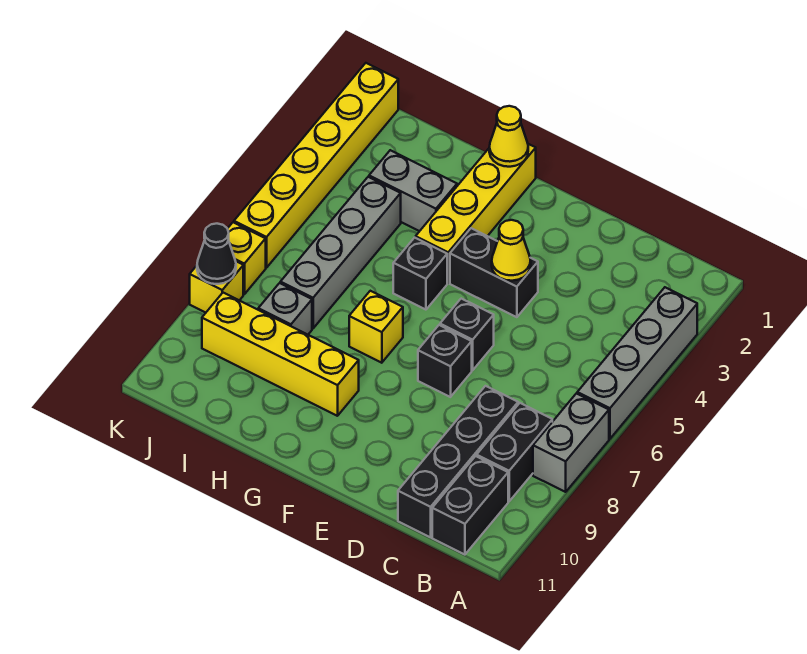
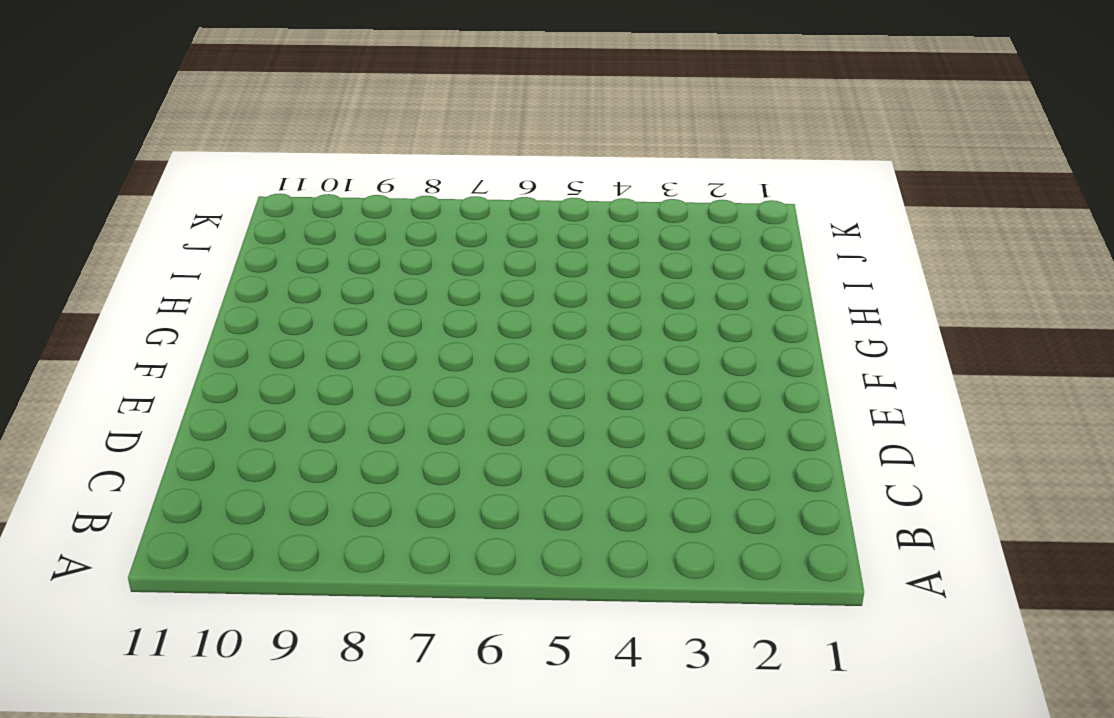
none -> grey brick A3:A6 level 1
none -> grey brick A7:A8 level 1
none -> black brick B8:B9 level 1

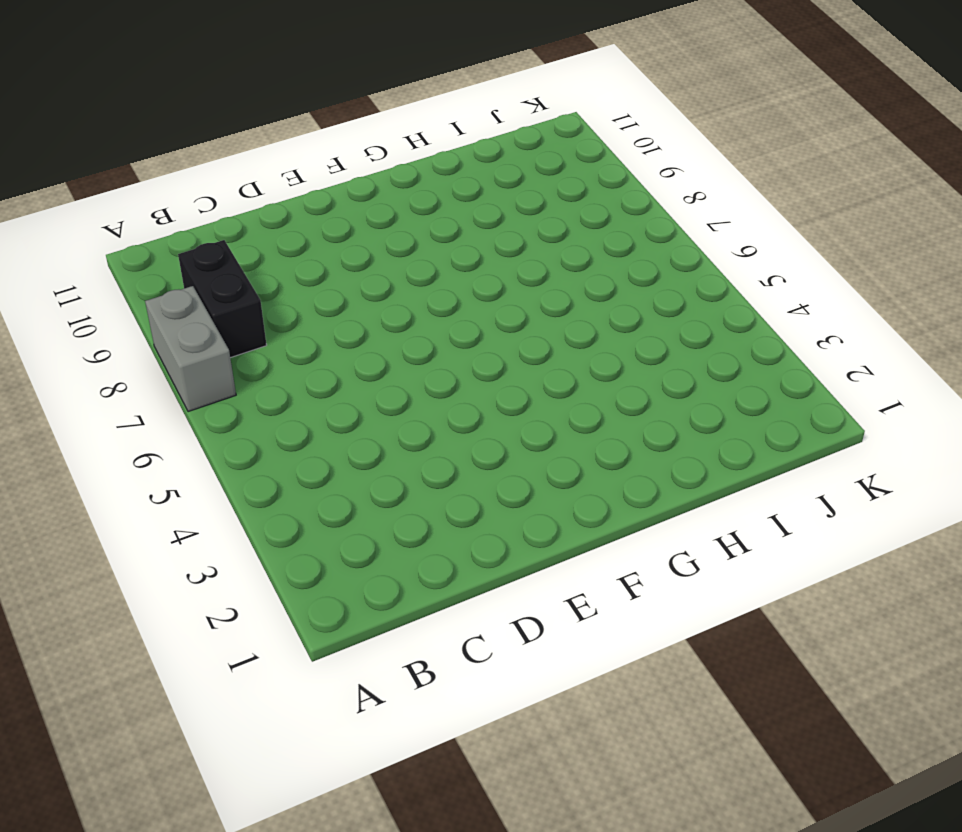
none -> grey brick A3:A6 level 1
none -> black brick B10:B11 level 1
none -> black brick C8:C11 level 1

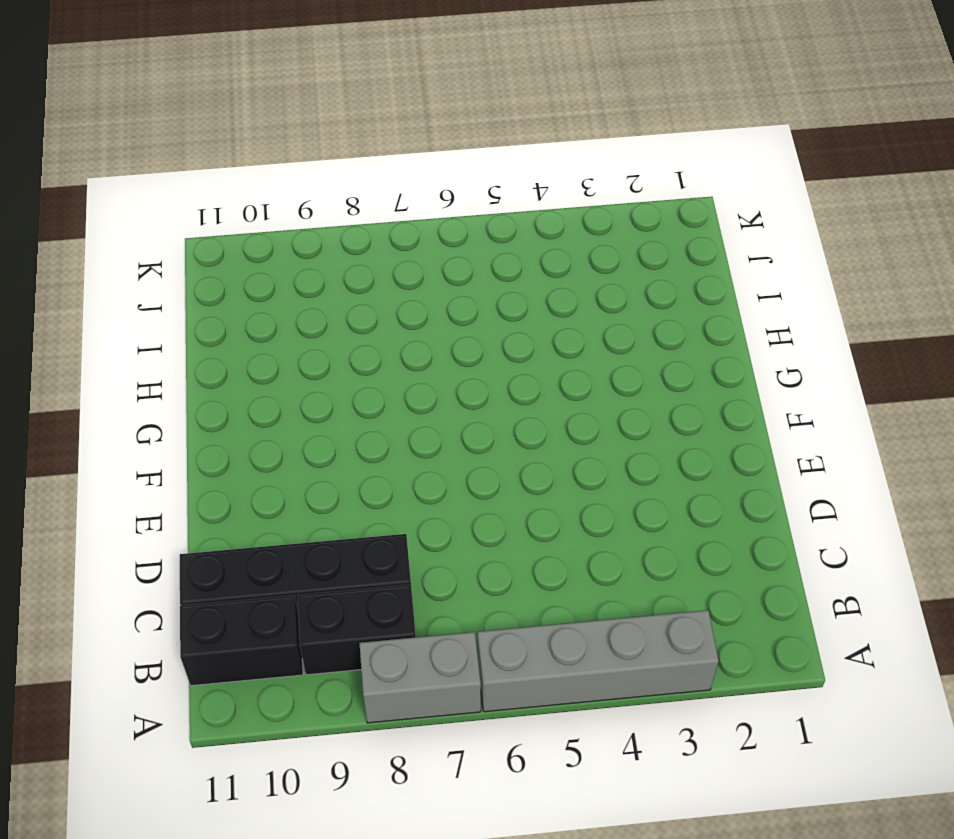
none -> black brick E4:F4 level 1
none -> black brick E6 level 1
none -> black brick E7 level 1

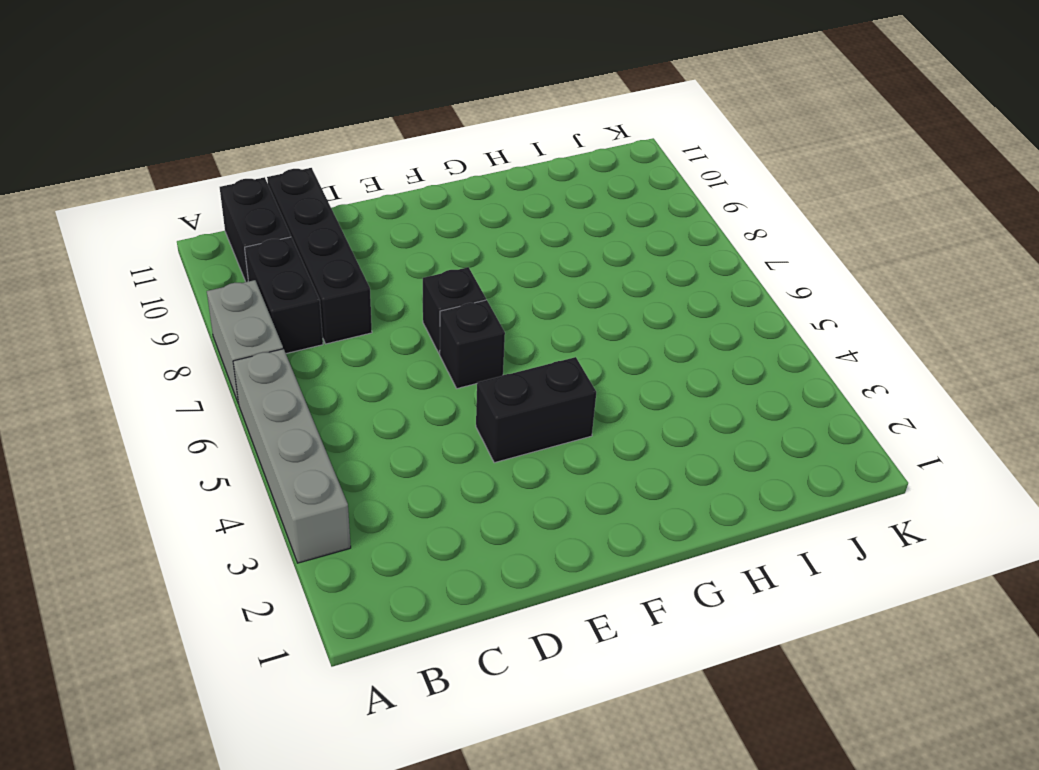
none -> yellow brick G1:G4 level 1
none -> black brick G5 level 1
none -> yellow brick G7 level 1

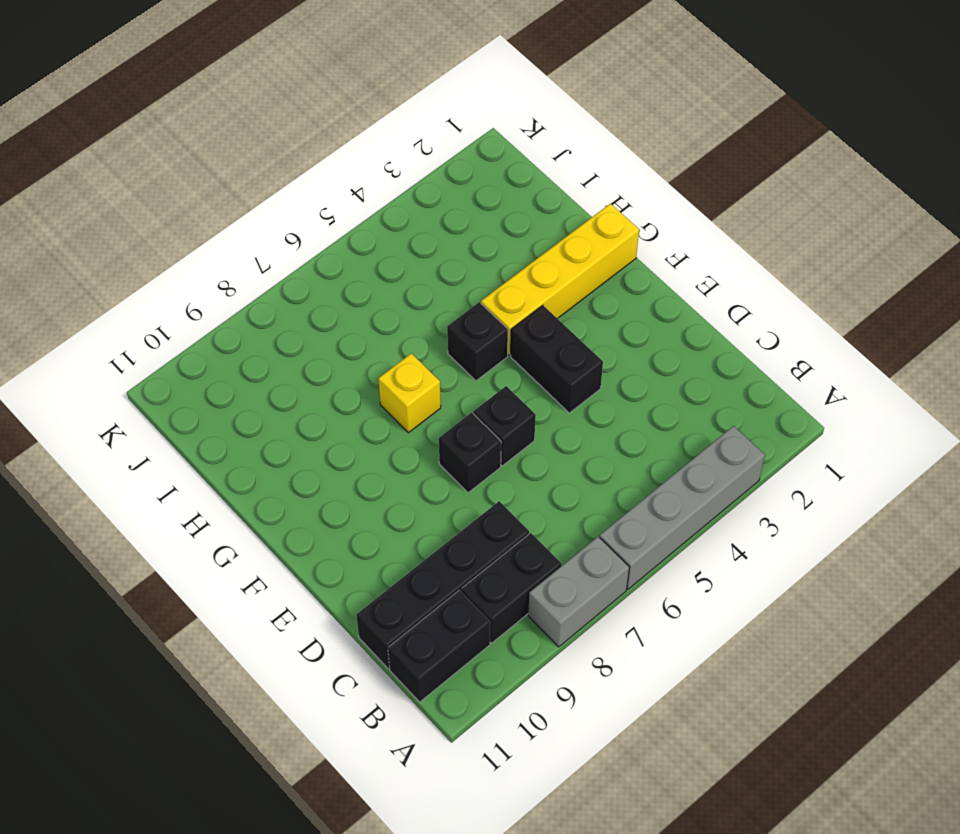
none -> yellow brick G9:J9 level 1
none -> grey brick H3:I3 level 1
none -> grey brick I4:I7 level 1

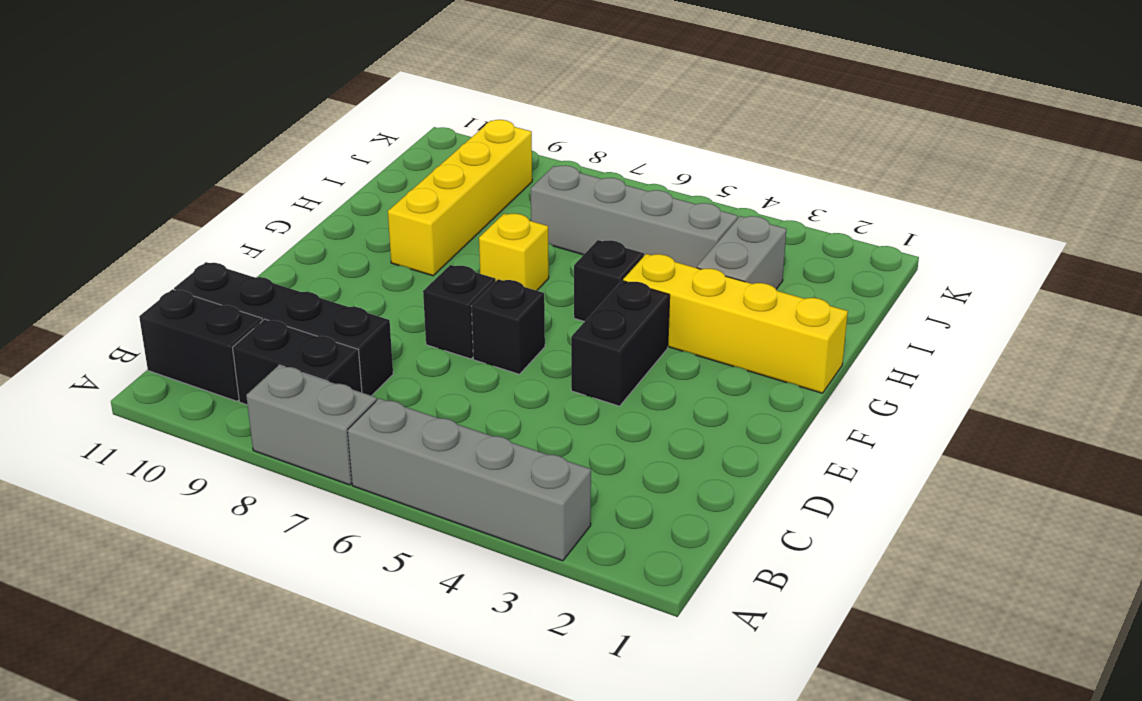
none -> grey brick I8 level 1
none -> yellow brick K1:K6 level 1
none -> yellow brick K7 level 1

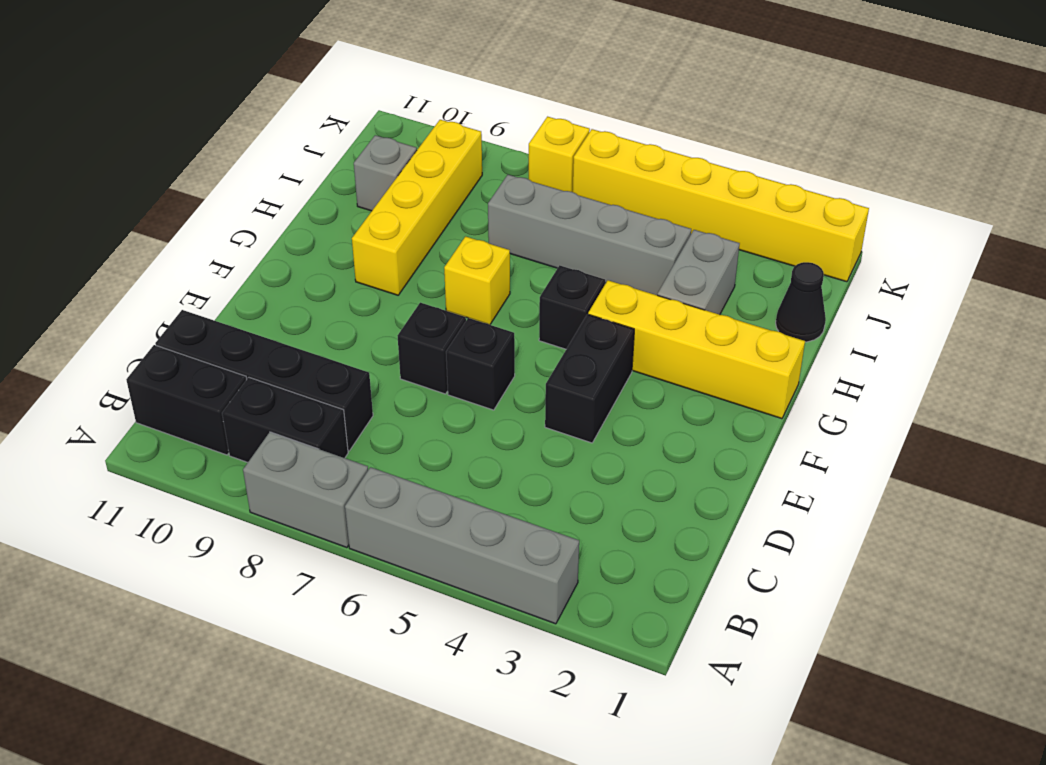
black cone I1 level 1 -> black cone K8 level 2
grey brick I10 level 1 -> grey brick I8 level 1
none -> yellow brick K8 level 1
none -> yellow cone E4 level 2
none -> yellow cone G1 level 2

